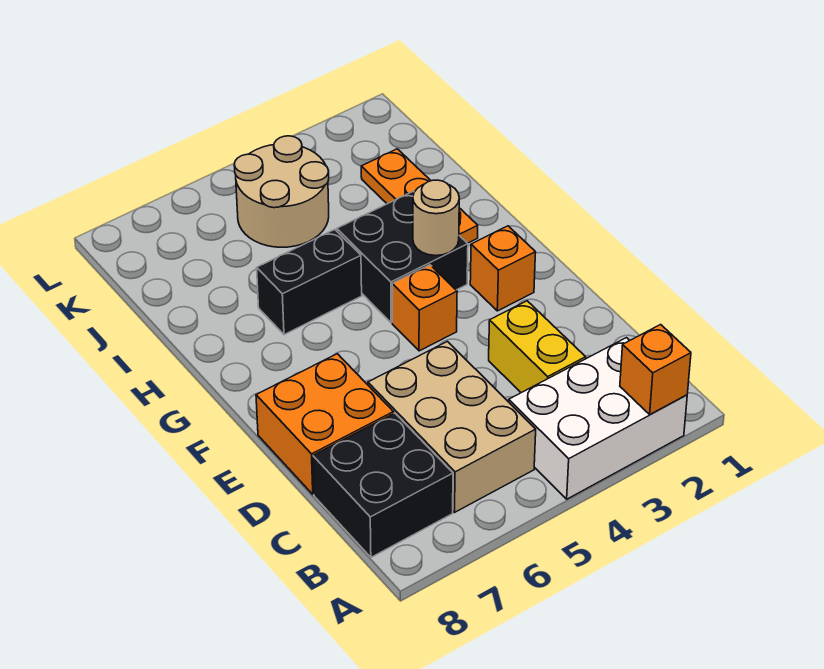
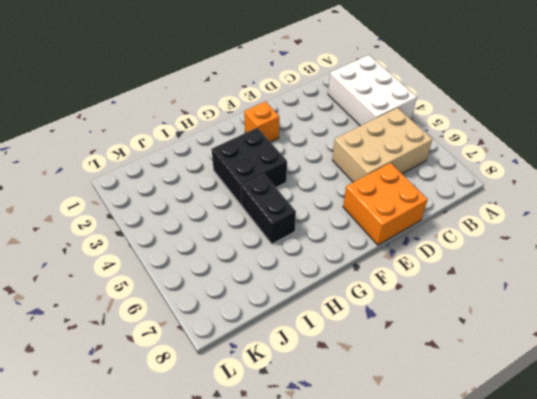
none -> black brick B7:C8 level 1
none -> yellow brick C3:D3 level 1
none -> orange brick F4 level 1

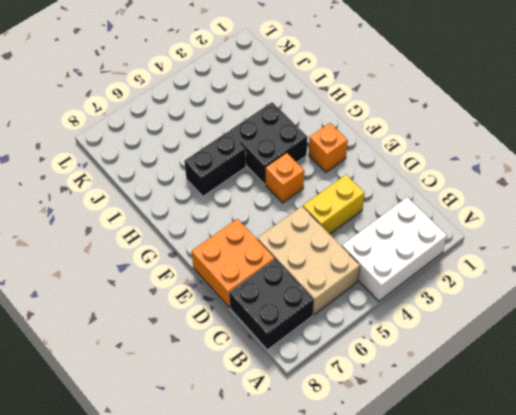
yellow brick D3:D4 level 1 -> yellow brick C3:D3 level 1
none -> orange plate H2:J2 level 1
none -> tan round brick J4:K5 level 1
none -> orange brick A2 level 2

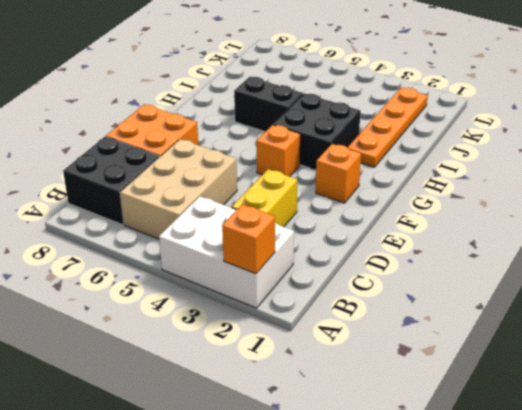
orange plate H2:K2 level 1 -> orange plate H2:J2 level 1
none -> tan round brick J4:K5 level 1
none -> tan round brick G3 level 2

